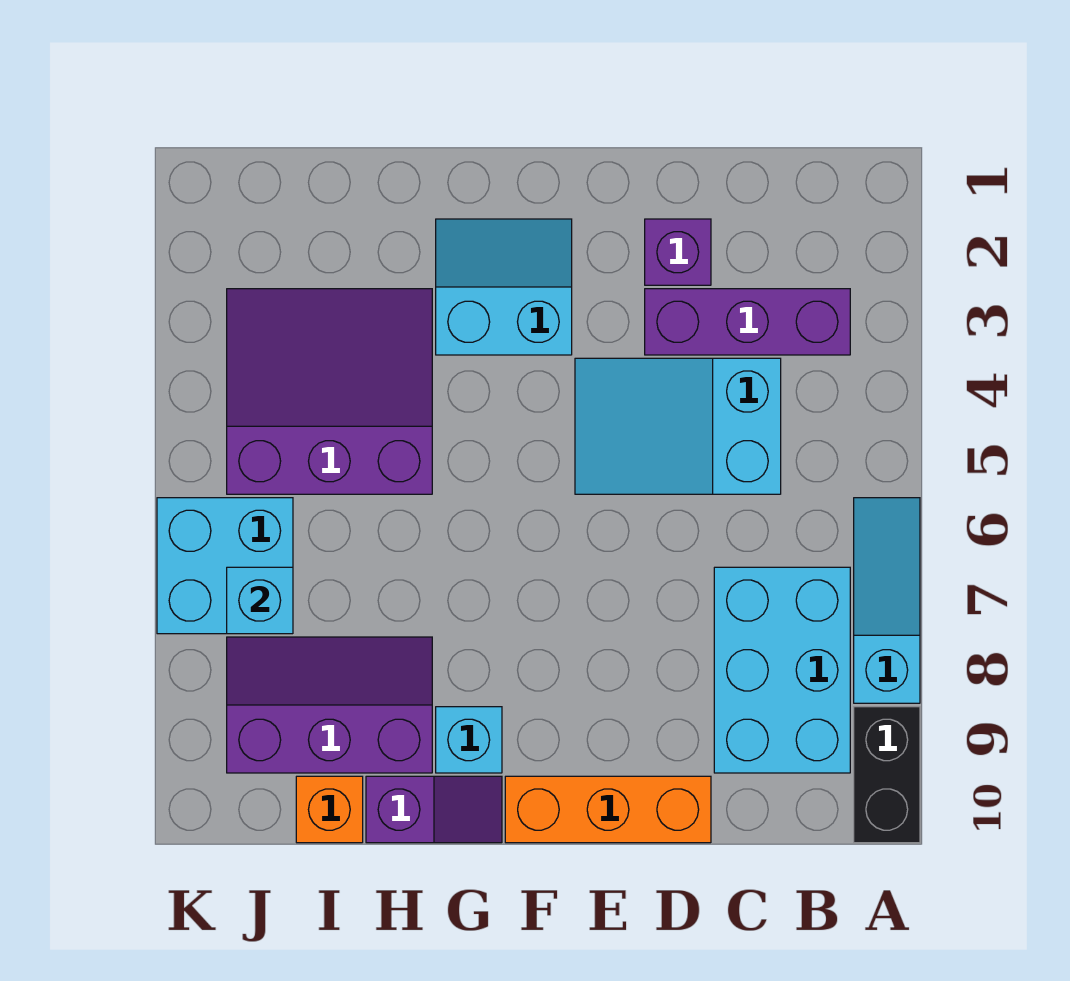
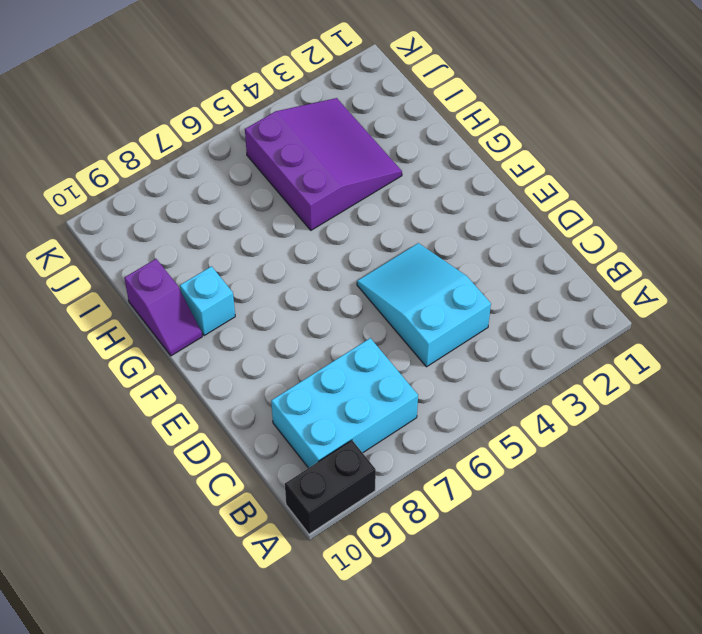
none -> cyan slope A6:A8 level 1 top 8
none -> purple brick B3:D3 level 1
none -> purple brick D2 level 1

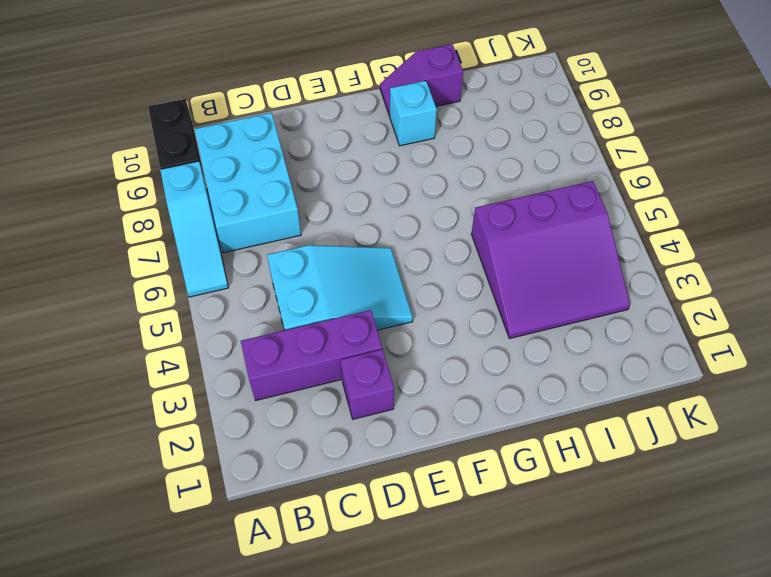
none -> orange brick D10:F10 level 1
none -> cyan slope F2:G3 level 1 top 3
none -> purple slope H8:J9 level 1 top 9

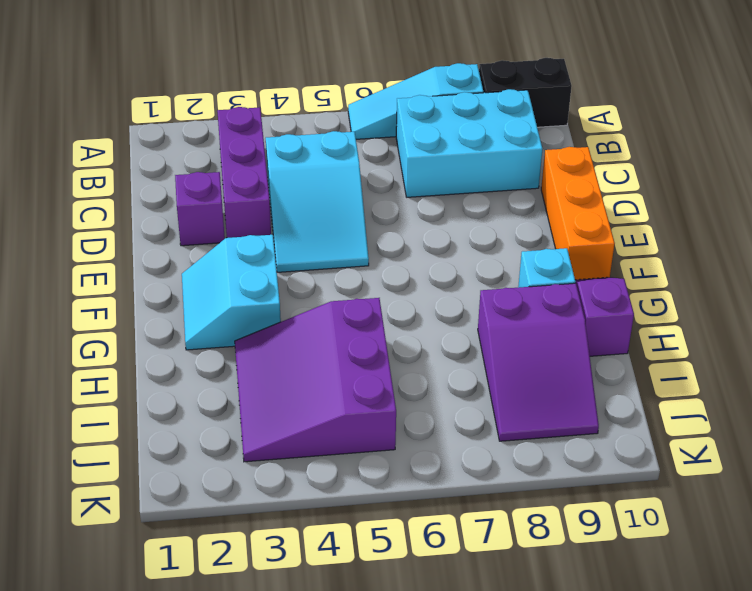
purple slope H8:J9 level 1 top H -> purple slope H8:J9 level 1 top 9
none -> orange brick I10 level 1
none -> cyan brick J6:K7 level 1
none -> cyan brick J7 level 2

